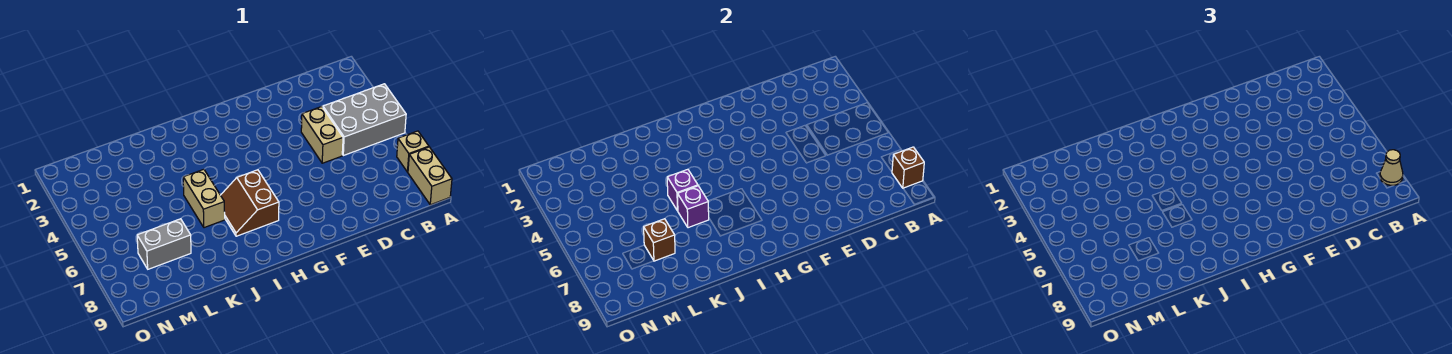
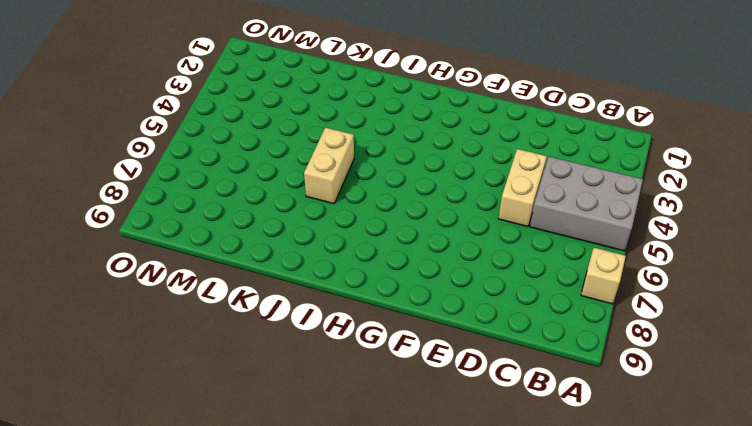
none -> tan brick A8:A9 level 1
none -> brown slope H6:I7 level 1 top H
none -> grey brick L7:M7 level 1

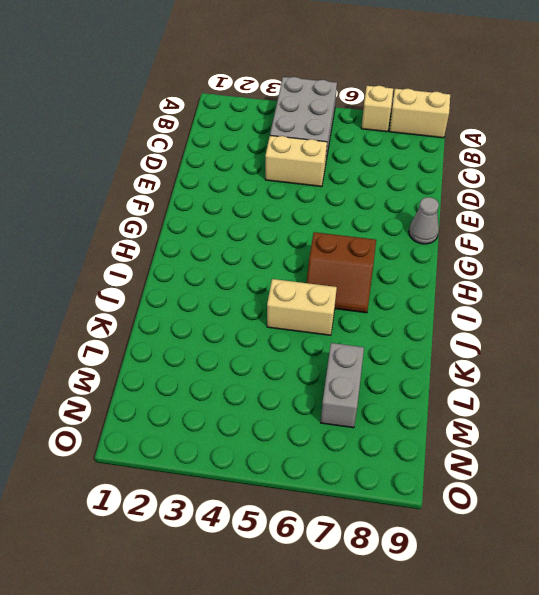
grey cone F9 level 1 -> none
none -> brown brick A8 level 2
none -> purple brick J5 level 2
none -> purple brick J6 level 2

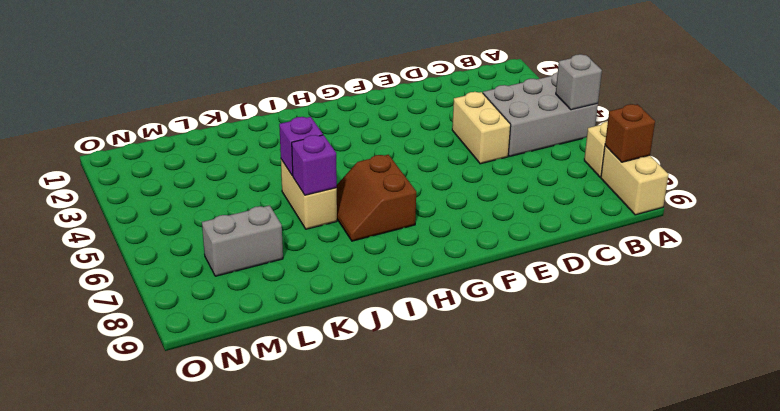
grey brick A5 level 2 -> none
none -> brown brick L7 level 2
none -> tan cone A8 level 3

